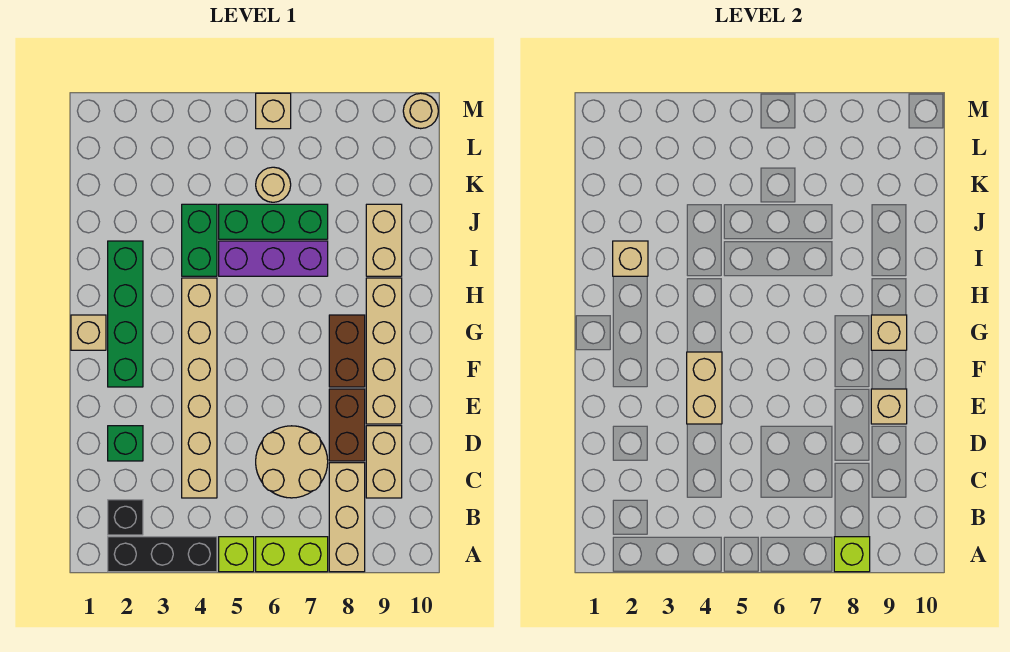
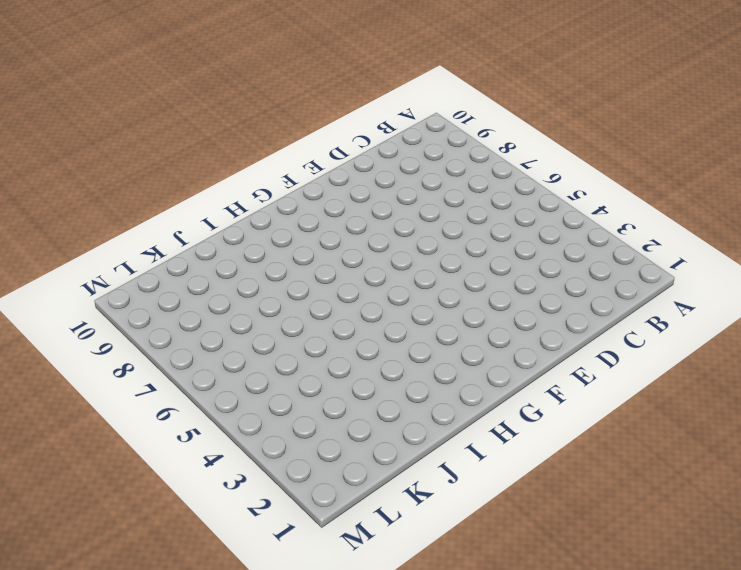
none -> black brick A2:A4 level 1
none -> lime brick A5 level 1
none -> lime brick A6:A7 level 1

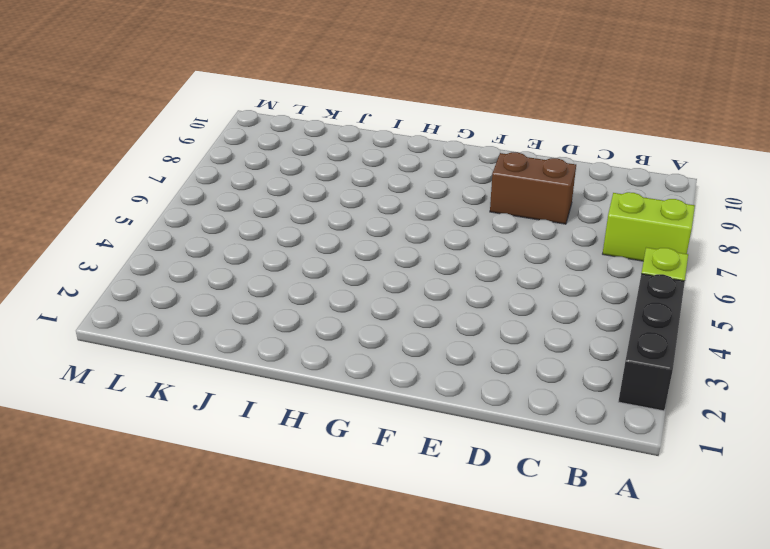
lime brick A7:B7 level 1 -> lime brick A6:A7 level 1
none -> tan brick A8:C8 level 1
none -> black brick B2 level 1
none -> tan brick C4:H4 level 1

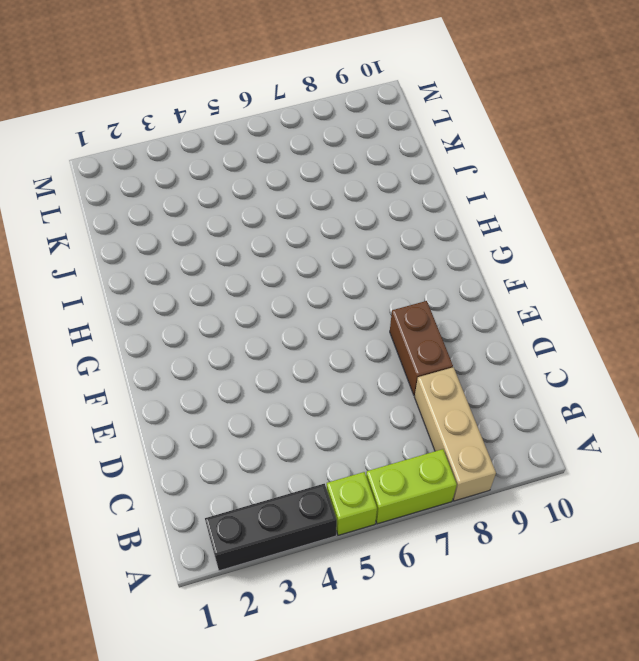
none -> black brick B2 level 1
none -> tan brick C4:H4 level 1
none -> tan round brick C6:D7 level 1

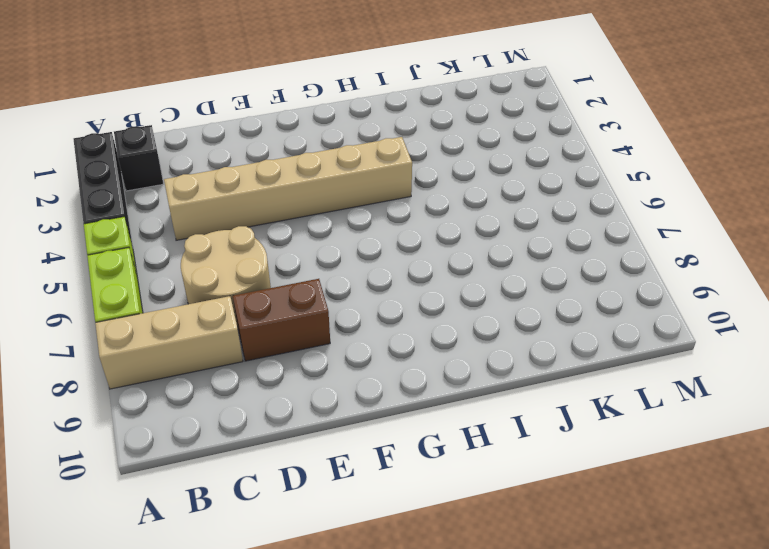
none -> tan brick C9:D9 level 1
none -> green brick D2 level 1
none -> tan brick E9:H9 level 1

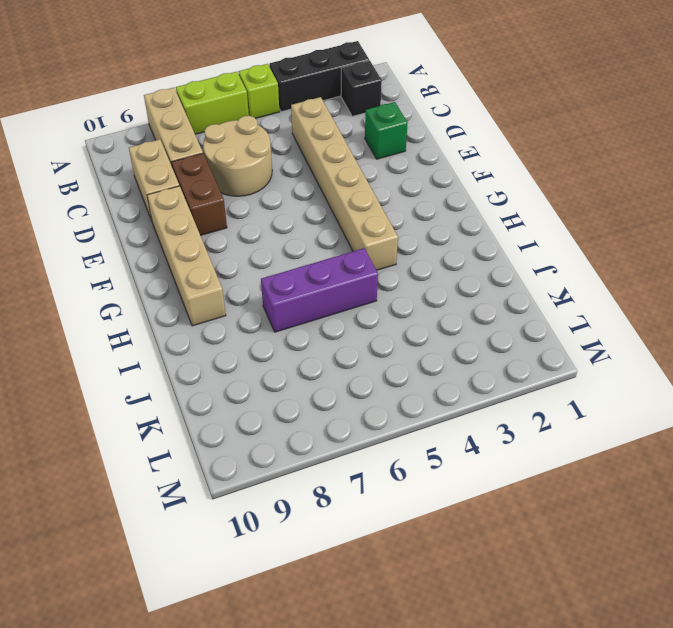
none -> green brick F2:I2 level 1
none -> brown brick F8:G8 level 1
none -> tan brick G1 level 1

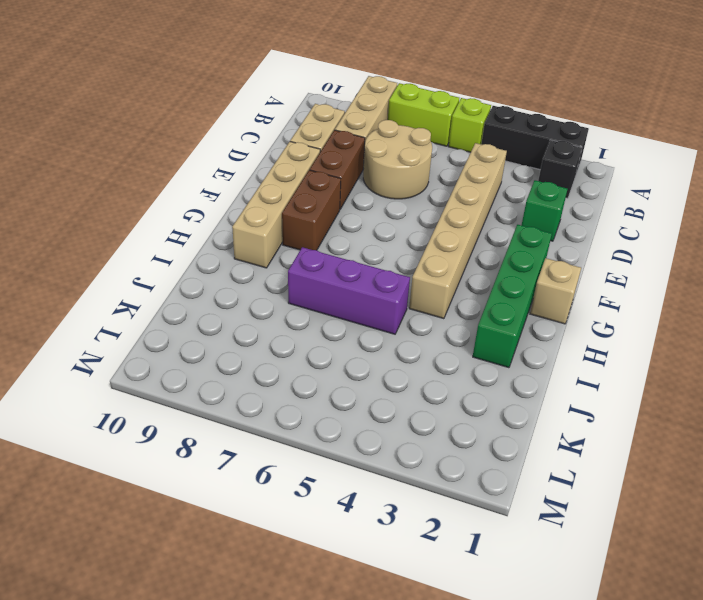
none -> green brick I4:J4 level 1
none -> tan brick I9:J9 level 1
none -> green brick J5:J7 level 1

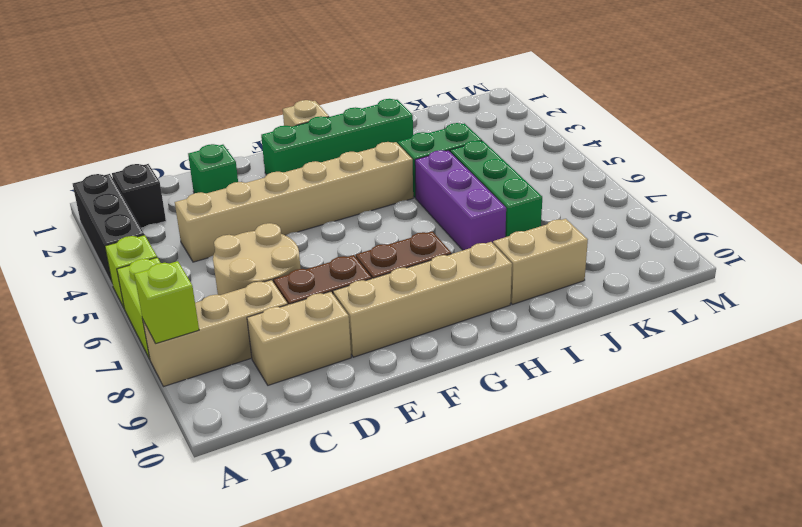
none -> tan round brick K6 level 1
none -> tan brick M6 level 1
none -> tan round brick M10 level 1

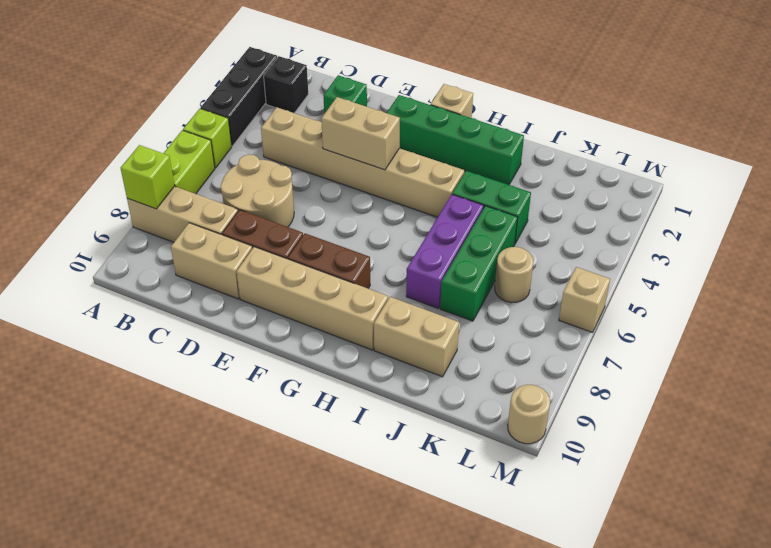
none -> tan brick E9 level 2
none -> tan brick G9 level 2
none -> tan brick I2 level 2

